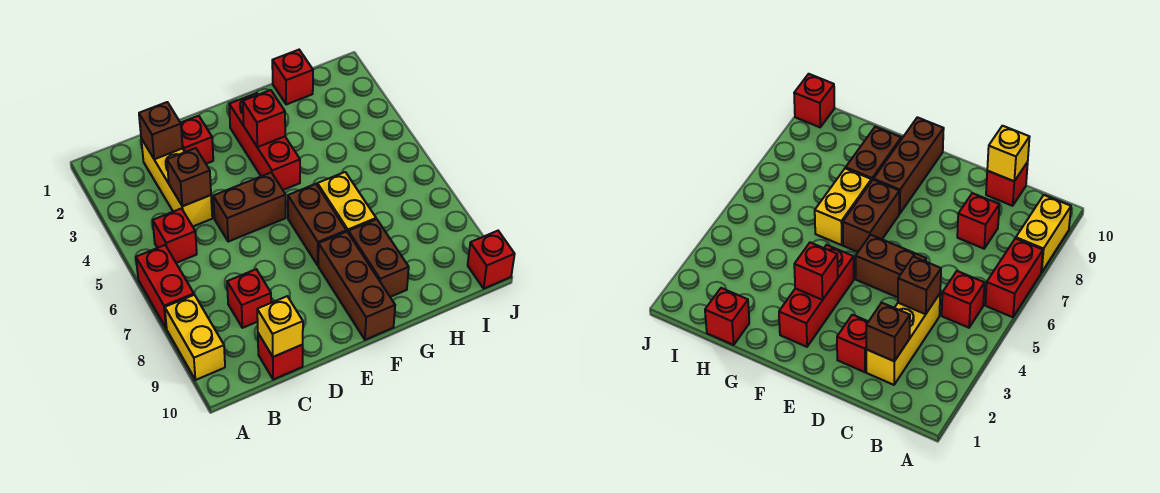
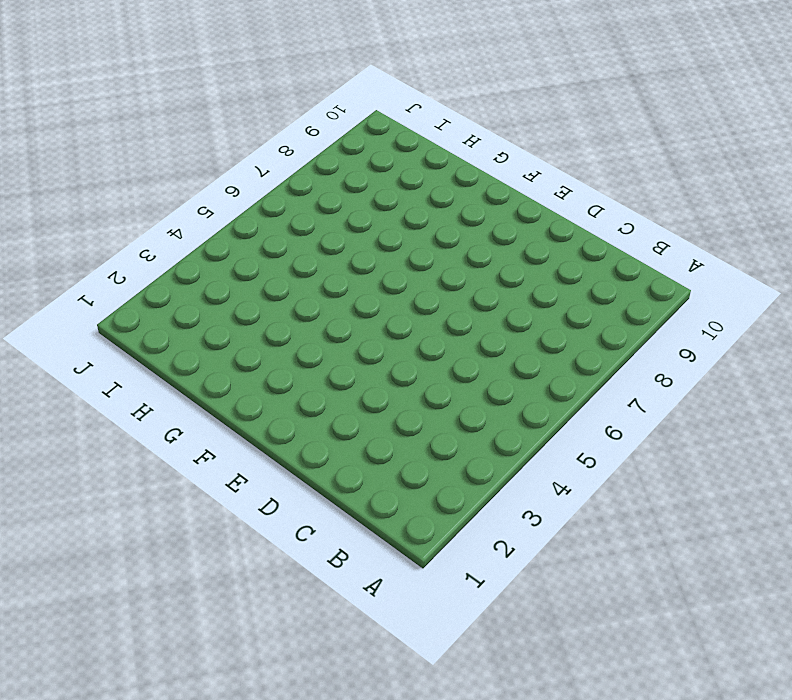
none -> red brick A6:A7 level 1
none -> yellow brick A8:A9 level 1
none -> red brick B5 level 1

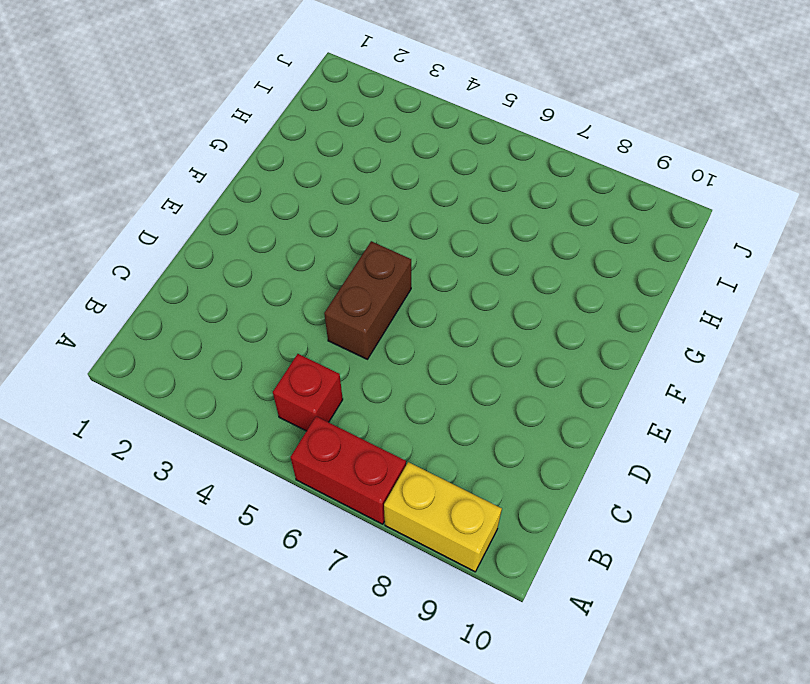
none -> yellow brick C2:C4 level 1
none -> red brick C8 level 1
none -> red brick C10 level 1

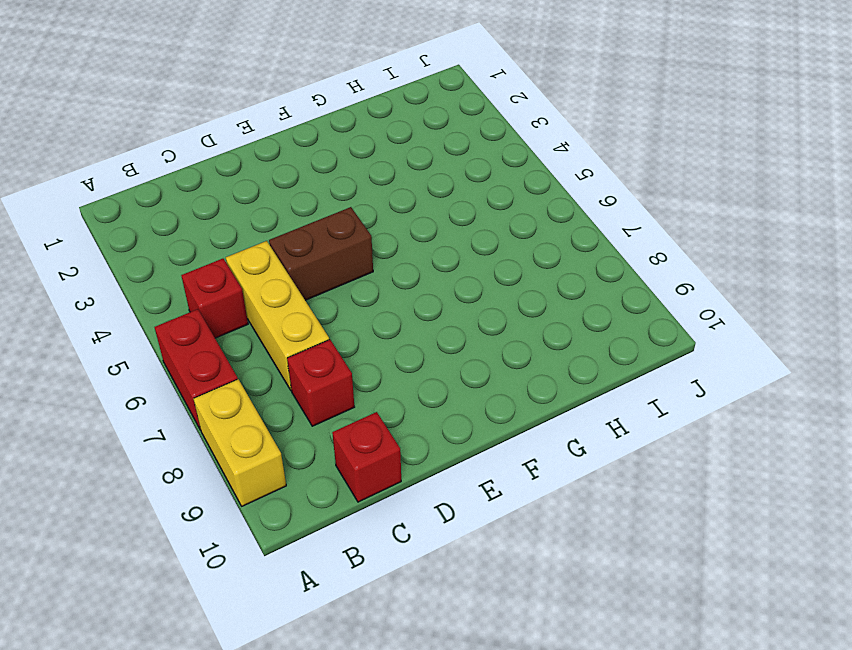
yellow brick C5:C7 level 1 -> yellow brick C2:C4 level 1
none -> red brick D2 level 1
none -> red brick F2:F4 level 1
none -> brown brick F6:F7 level 1

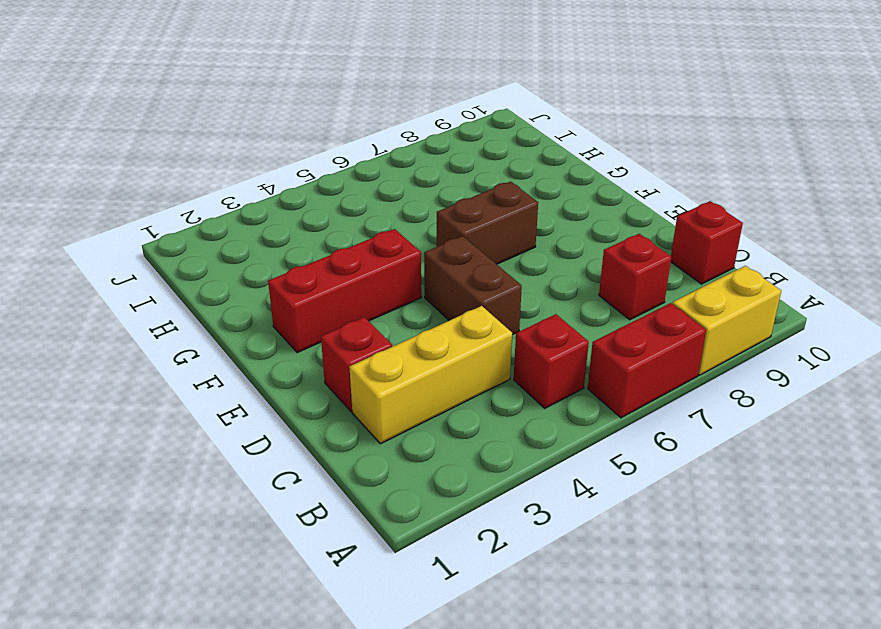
none -> brown brick F8:F10 level 1
none -> yellow brick G6:G7 level 1
none -> brown brick G8:G9 level 1

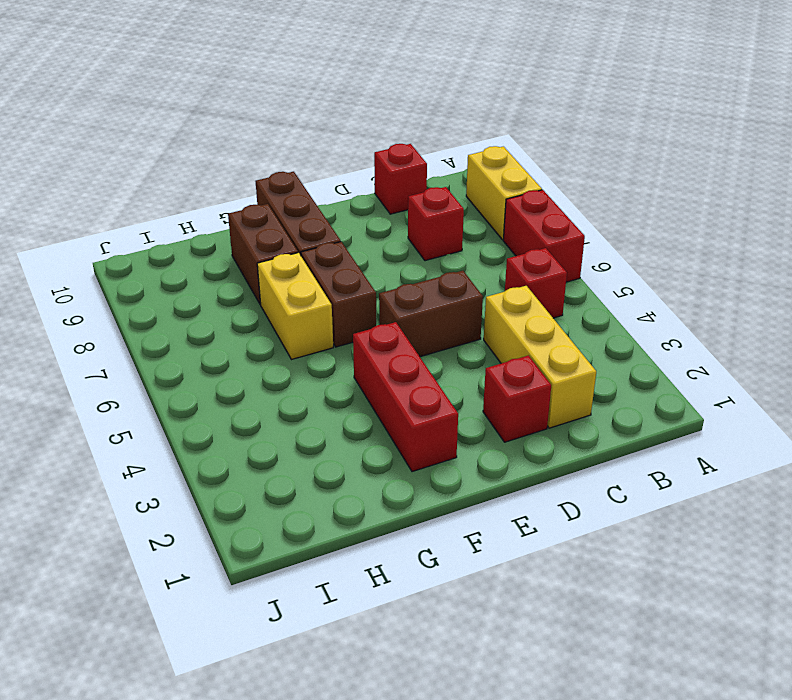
none -> red brick H1 level 1
none -> red brick J10 level 1
none -> brown brick C2 level 2

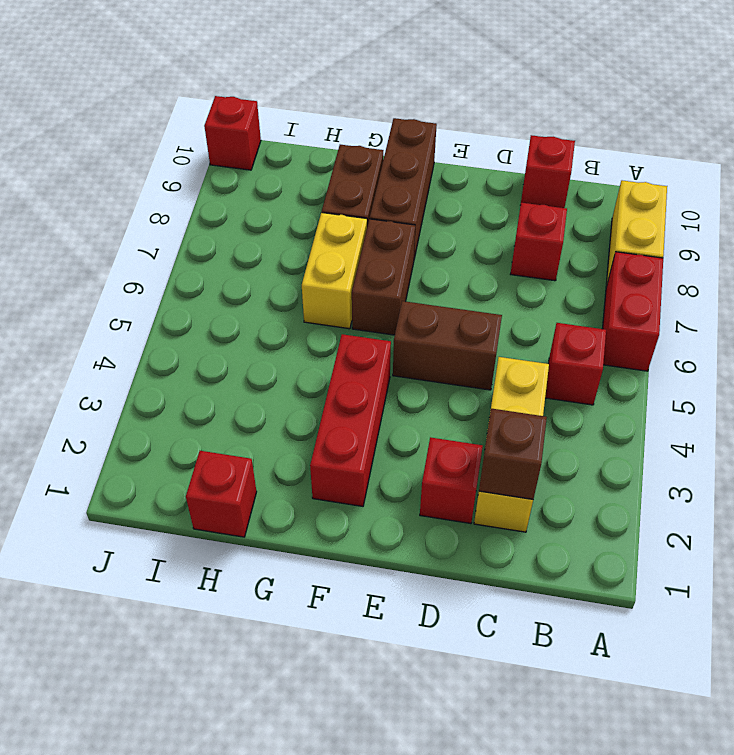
none -> brown brick C4 level 2
none -> yellow brick C10 level 2
none -> red brick F3 level 2

